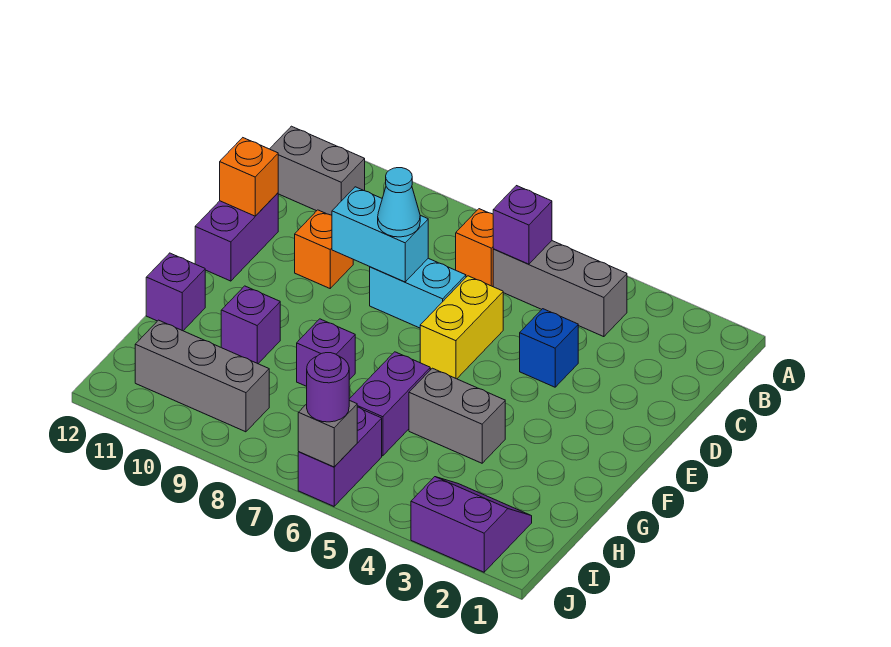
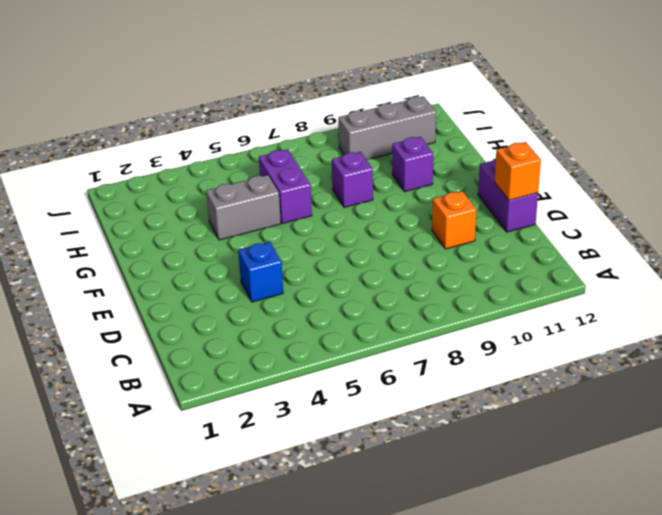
none -> grey brick B4:B6 level 1
none -> orange brick B7 level 1
none -> grey brick B11:B12 level 1

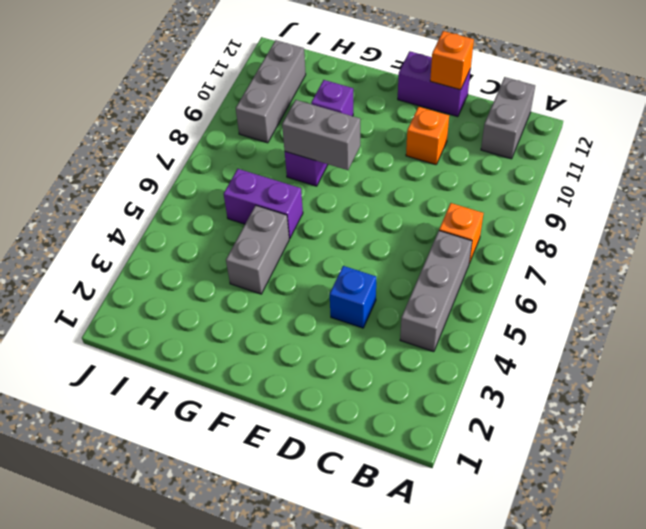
grey brick F8:G8 level 2 -> none
none -> yellow brick D6:E6 level 1
none -> cyan brick D7:D8 level 1
none -> purple brick G12 level 1

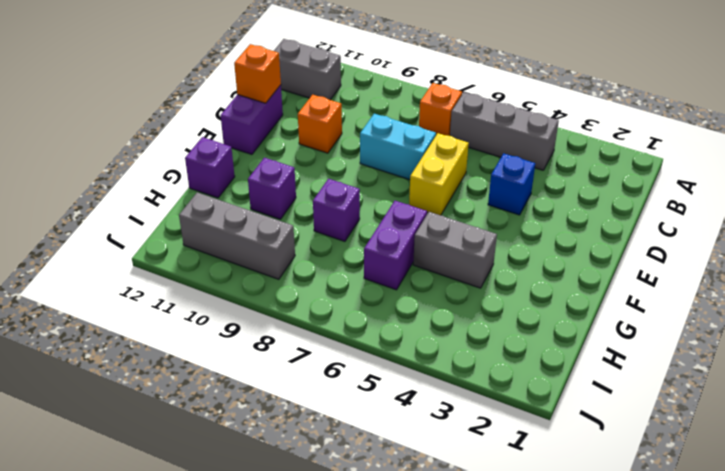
none -> purple slope I2:J3 level 1 top J
none -> purple brick I6:J6 level 1
none -> purple brick B6 level 2

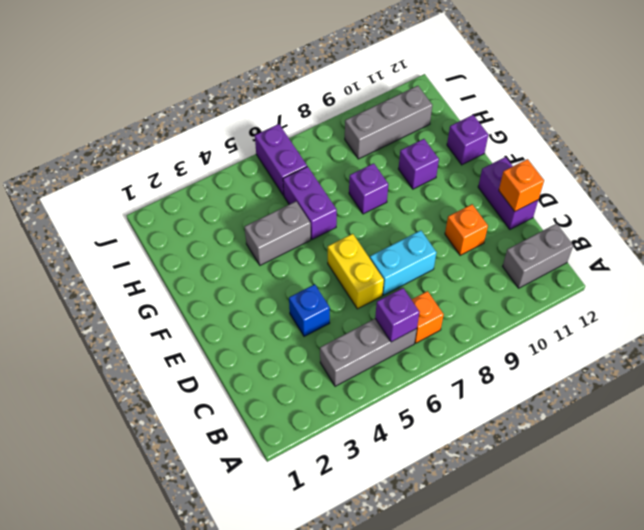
none -> purple slope I2:J3 level 1 top J
none -> cyan brick D8:D9 level 2
none -> grey brick J6 level 2

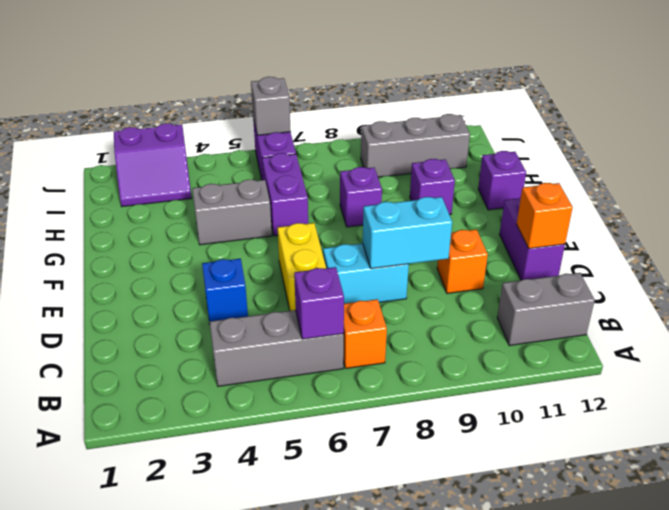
none -> cyan cone D8 level 3
none -> purple round brick J6 level 3

